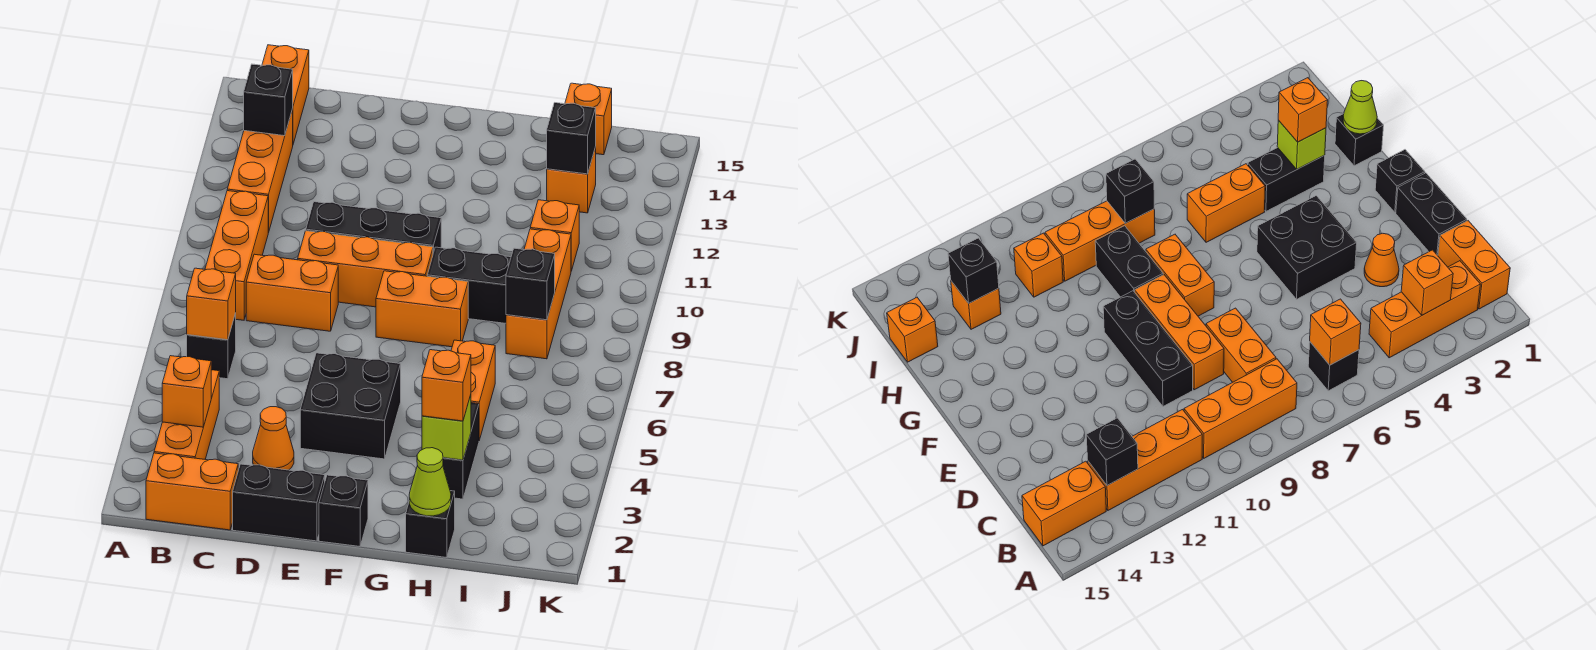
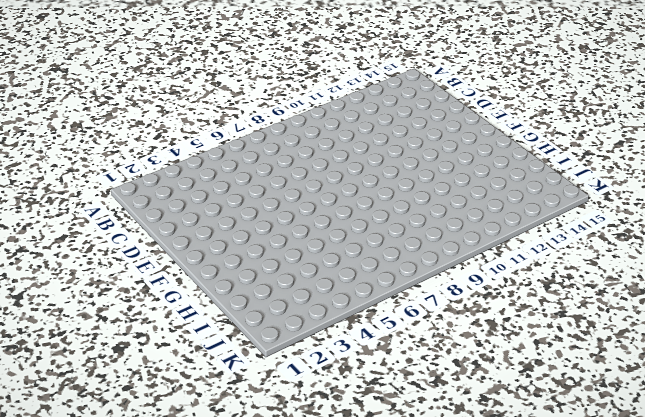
none -> orange brick B1:C1 level 1
none -> orange brick B2:B4 level 1
none -> black brick B6 level 1
none -> orange brick B8:B10 level 1

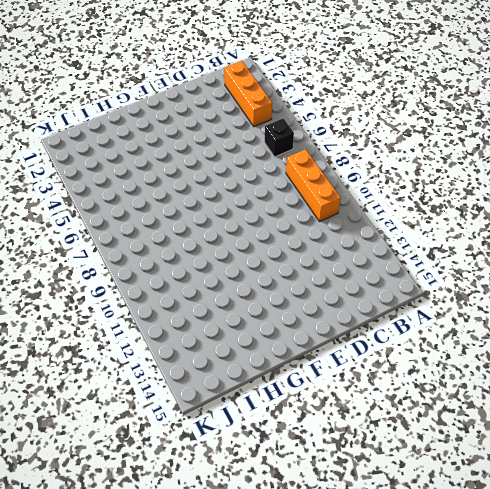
none -> orange brick B1:C1 level 1
none -> orange brick B11:B13 level 1
none -> orange brick B14:B15 level 1
none -> orange brick C8:D8 level 1

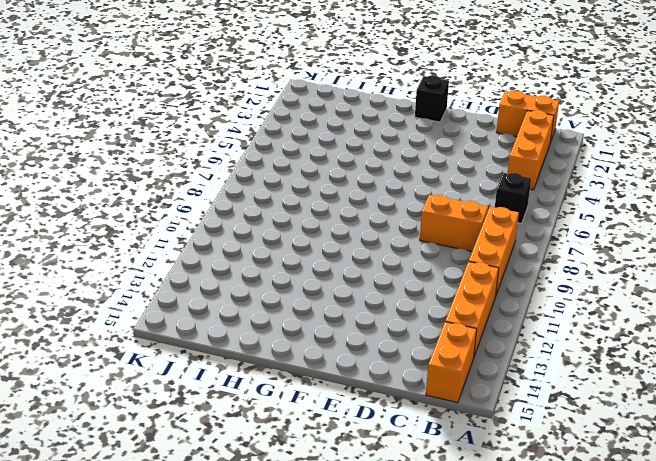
none -> black brick D1:E1 level 1
none -> orange cone D3 level 1
none -> orange brick D9:F9 level 1
none -> black brick D10:F10 level 1

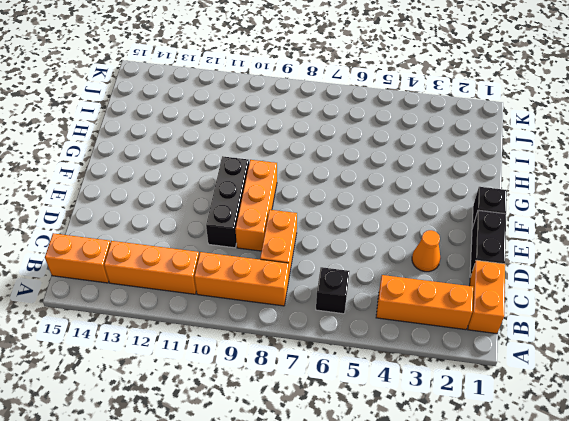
none -> black brick E4:F5 level 1
none -> orange brick F8:G8 level 1
none -> black brick G9:H9 level 1
none -> black brick H1 level 1

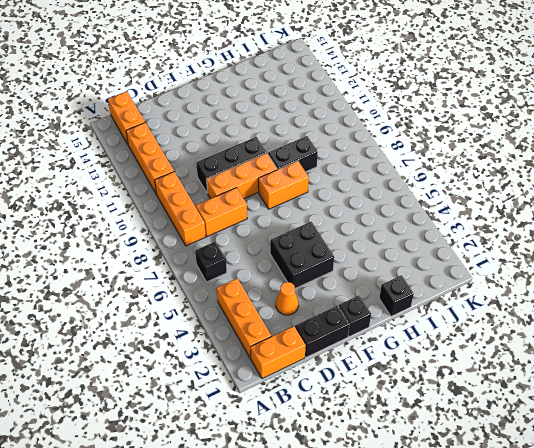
none -> black brick H3:H4 level 1
none -> orange brick H5:H6 level 1
none -> orange brick I8:I10 level 1
none -> orange brick I11 level 1

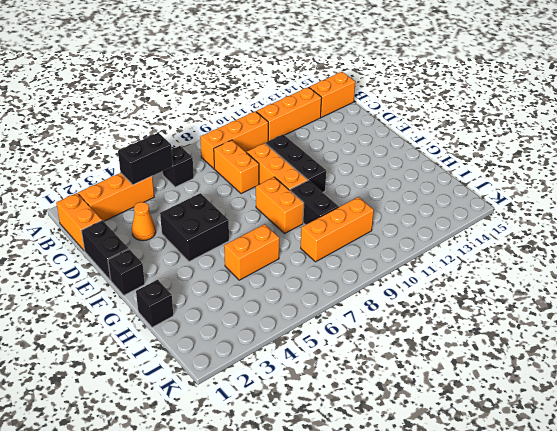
black brick B4:B5 level 2 -> black brick H3:H4 level 1
none -> orange brick I11 level 1
none -> orange brick I13 level 1
none -> orange brick I15 level 1
none -> orange brick B3 level 2

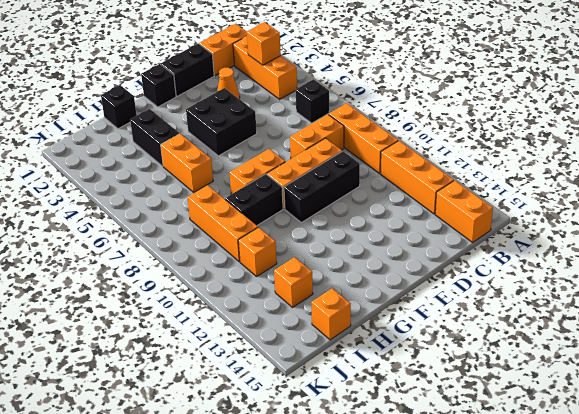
none -> orange brick B6 level 2
none -> black brick B13 level 2
none -> lime cone H1 level 2
none -> lime brick H3 level 2

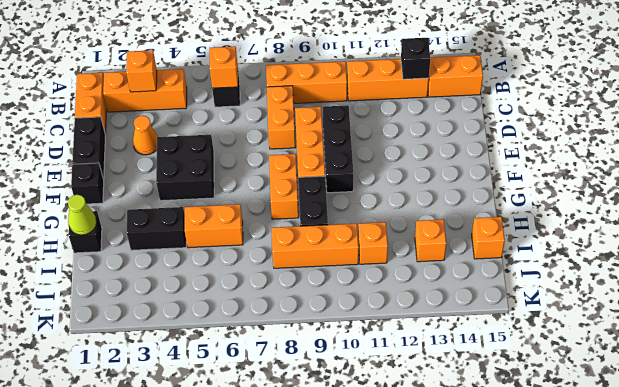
none -> lime brick H3 level 2
none -> black brick I8 level 2
none -> black brick I13 level 2
none -> orange brick H3 level 3

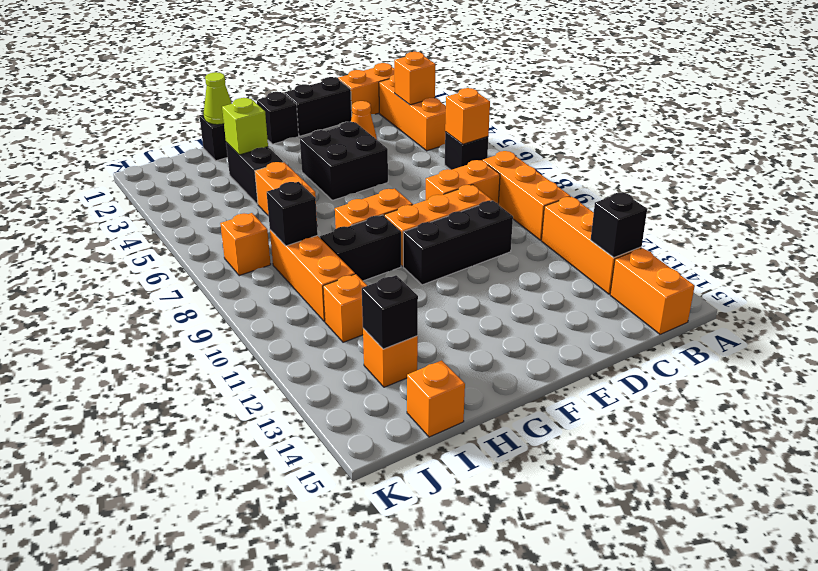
orange brick J7 level 1 -> orange brick H3 level 3

